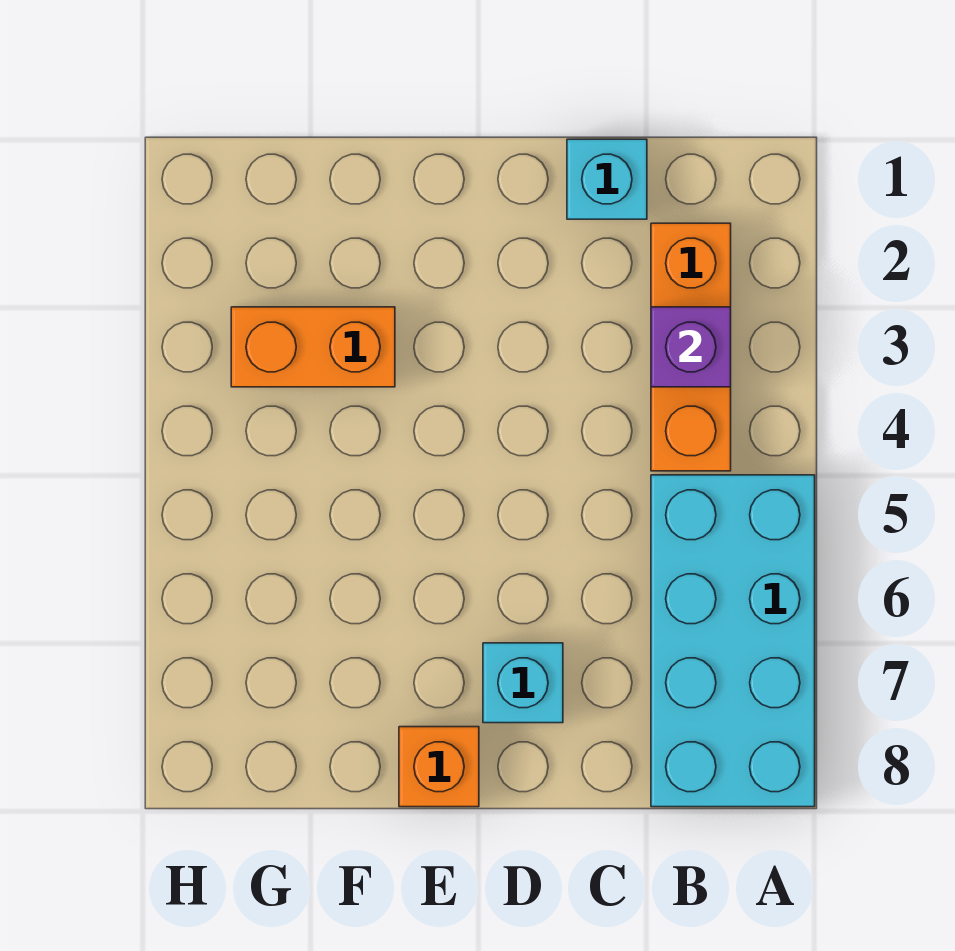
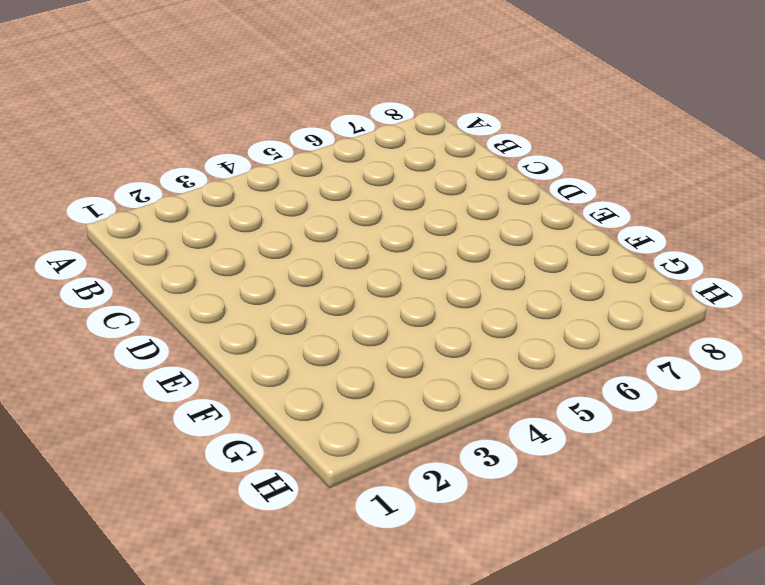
none -> cyan brick A5:B8 level 1
none -> orange brick B2:B4 level 1

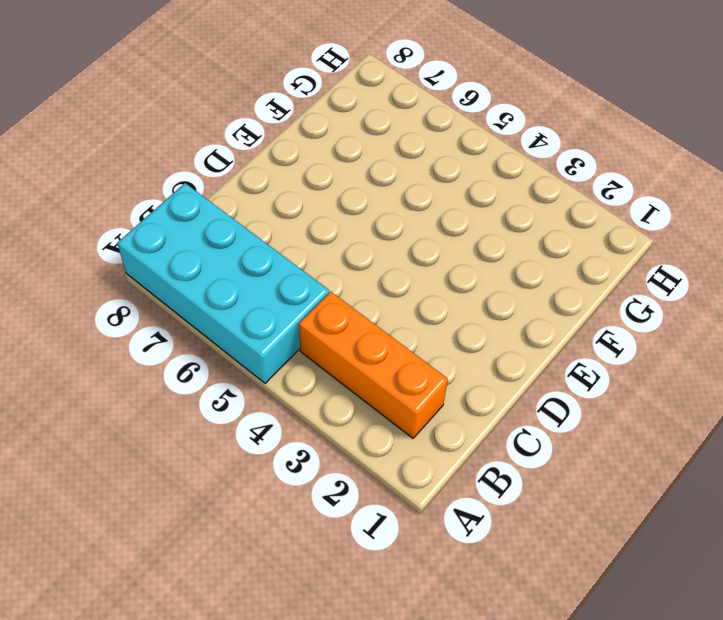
none -> cyan brick C1 level 1
none -> cyan brick D7 level 1

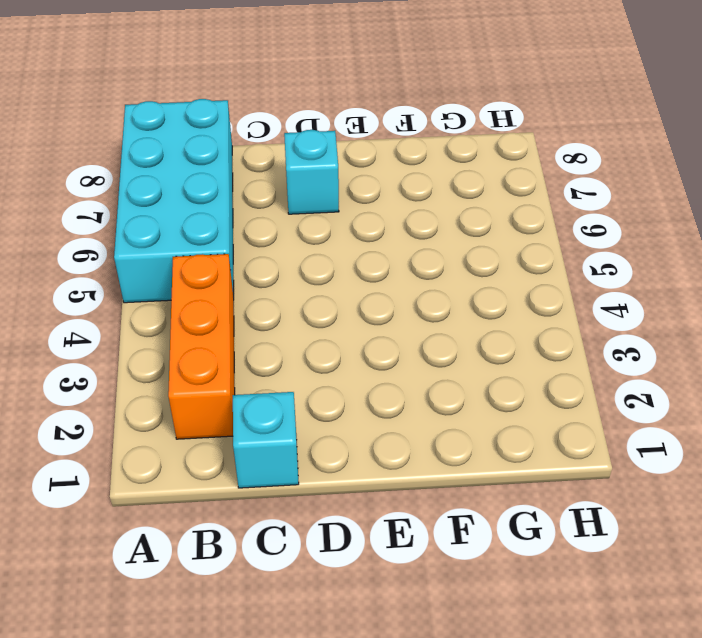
none -> orange brick E8 level 1
none -> orange brick F3:G3 level 1

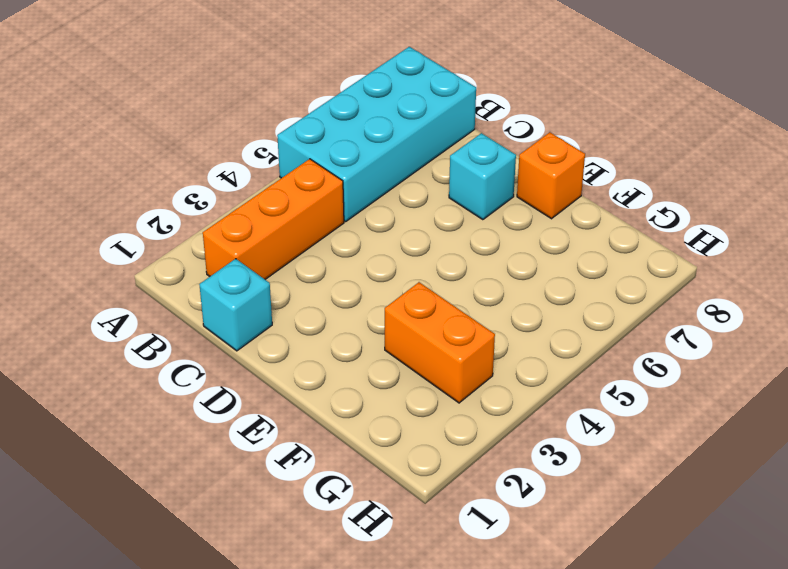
none -> purple brick B3 level 2

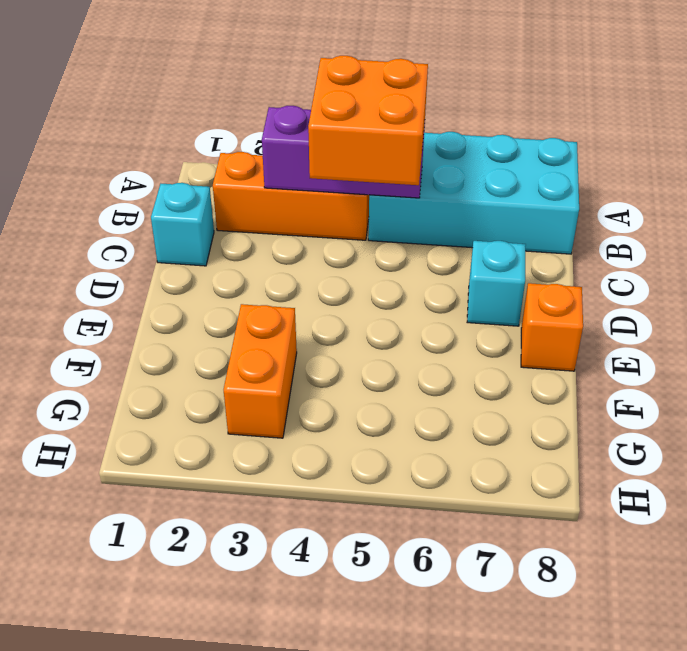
purple brick B3:B5 level 2 -> purple brick B3 level 2
orange brick B4:C5 level 3 -> none

